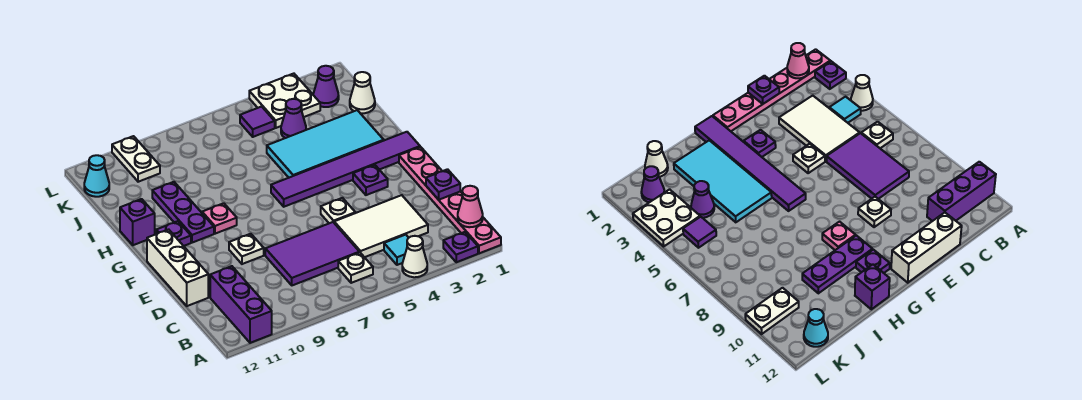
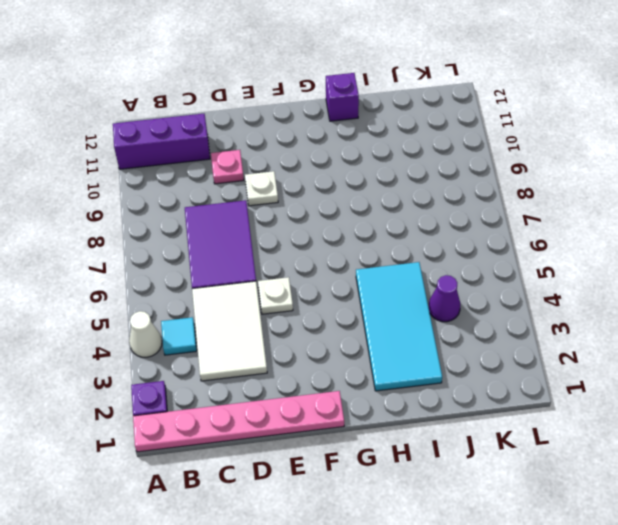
pink plate D10 level 1 -> pink plate G9 level 1
none -> white plate B6 level 1
none -> white brick D12:F12 level 1
none -> purple plate F3 level 1

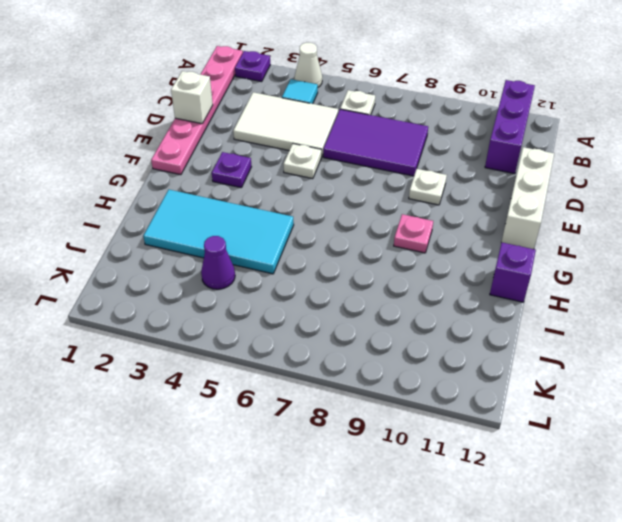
white brick D1 level 2 -> purple plate D1 level 2
none -> purple tile G1:G6 level 1
none -> purple plate G10:I10 level 1
none -> purple plate G11 level 1

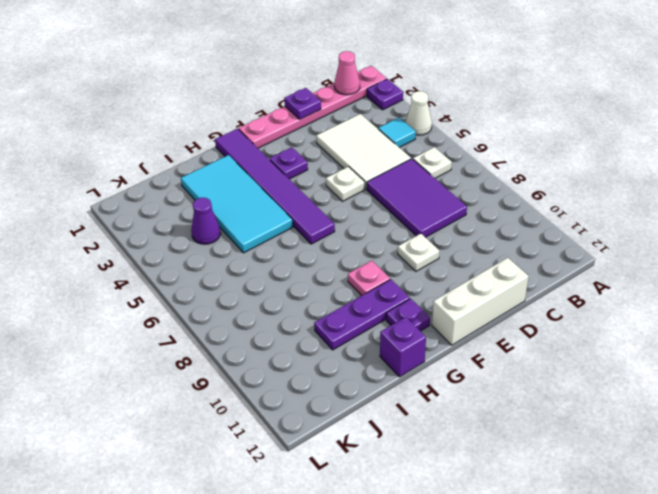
none -> purple brick A11:C11 level 1
none -> white cone J1 level 1
none -> purple cone K2 level 1

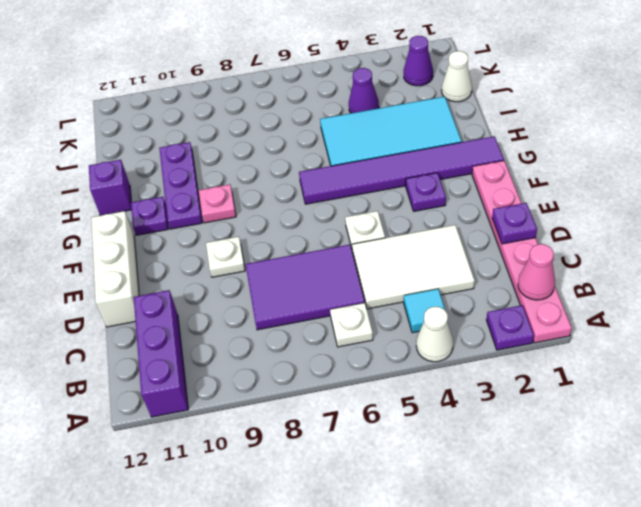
none -> white plate K3:L4 level 1
none -> purple tile K5 level 1
none -> white plate K10:L10 level 1

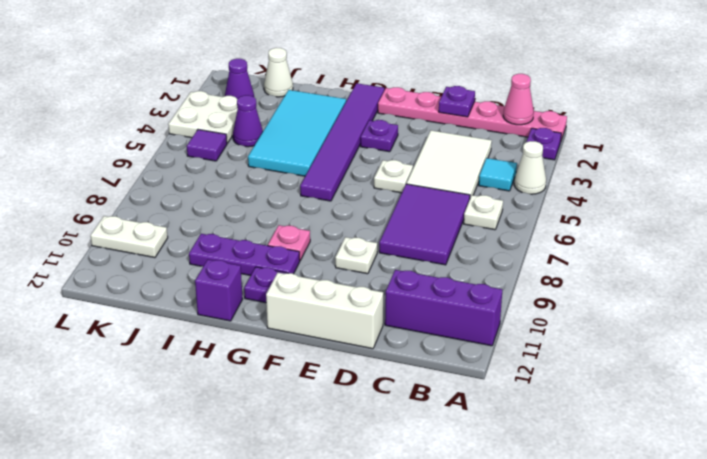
none -> cyan cone K12 level 1

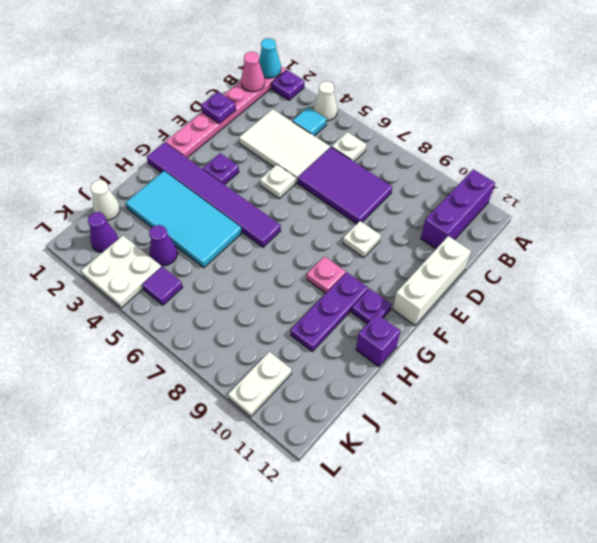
cyan cone A1 level 2 -> cyan cone K12 level 1

